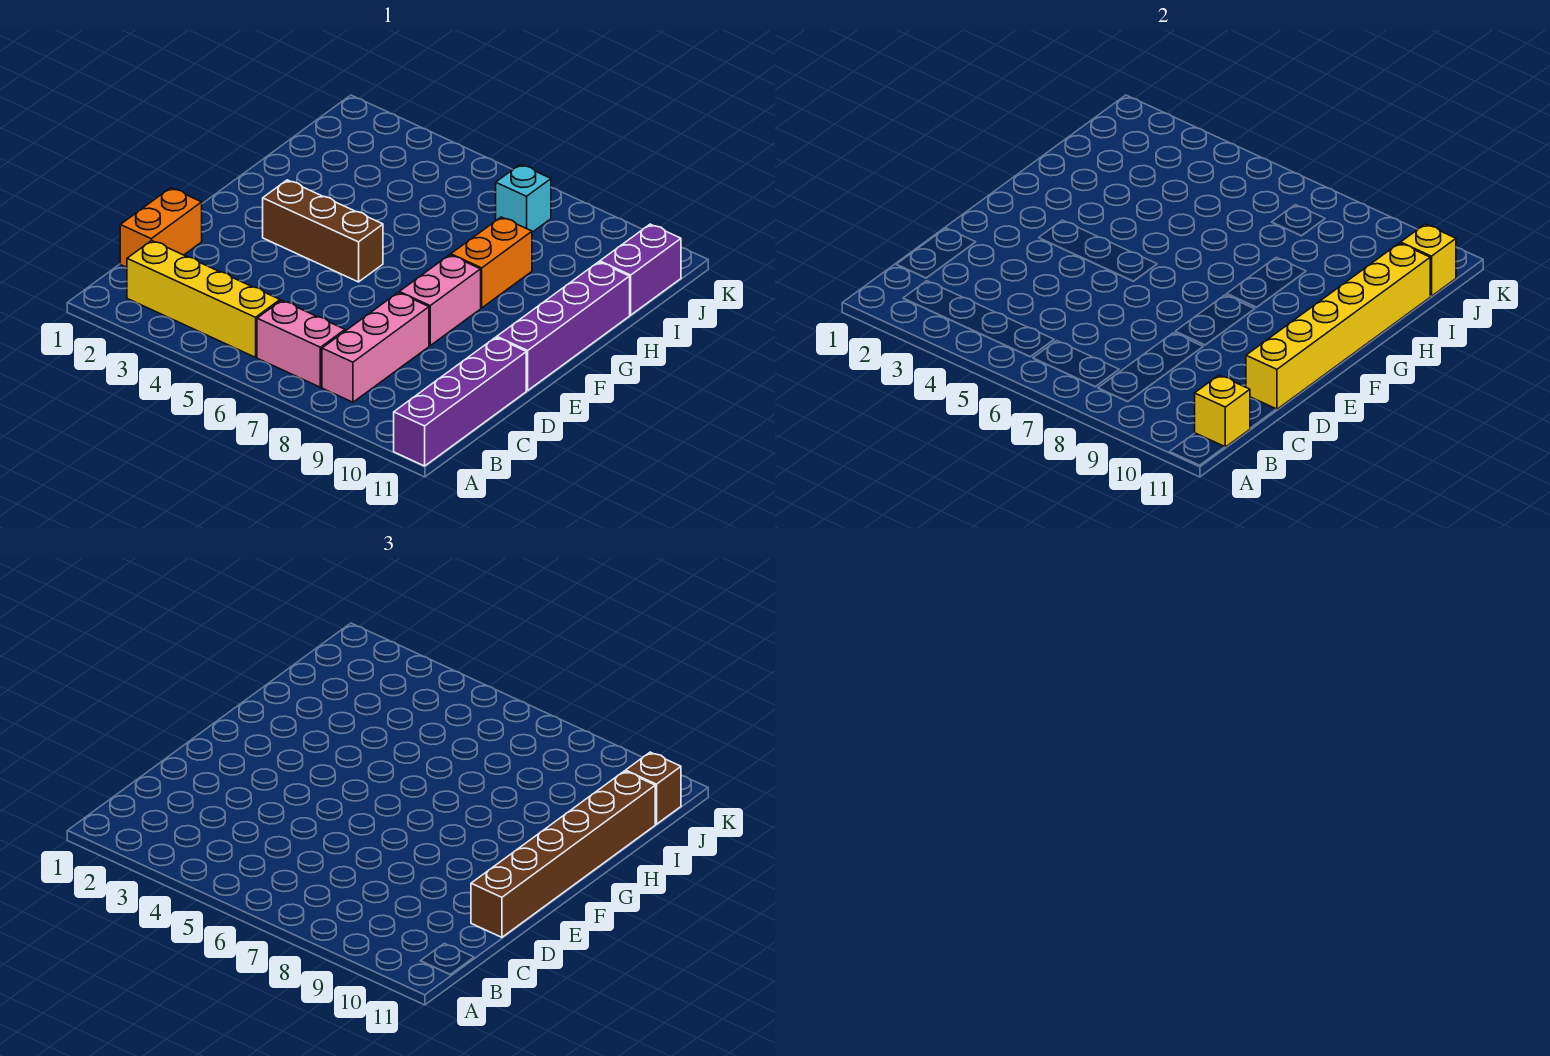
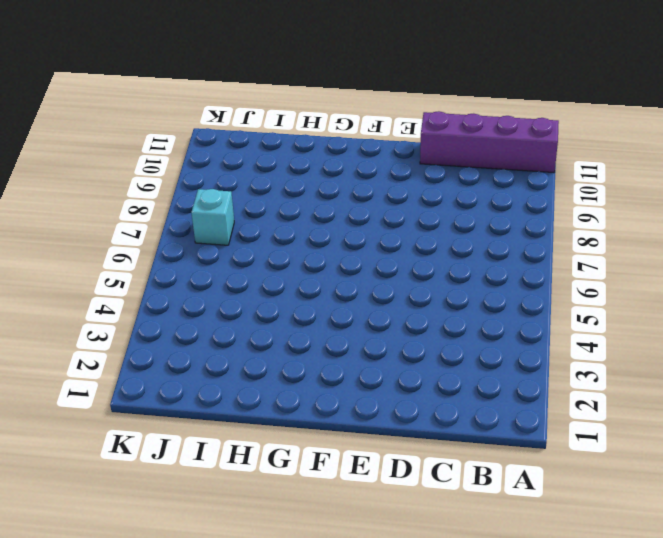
none -> yellow brick B2:B5 level 1
none -> pink brick B6:B7 level 1
none -> pink brick B8:D8 level 1

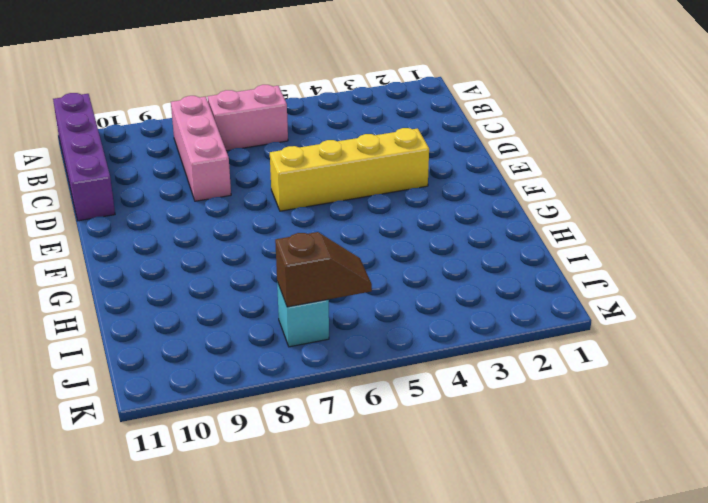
yellow brick E3:E6 level 1 -> yellow brick B2:B5 level 1
brown slope J6:J7 level 2 top 7 -> none
none -> orange brick C1:D1 level 1
none -> pink brick E8:F8 level 1
none -> purple brick E11:H11 level 1

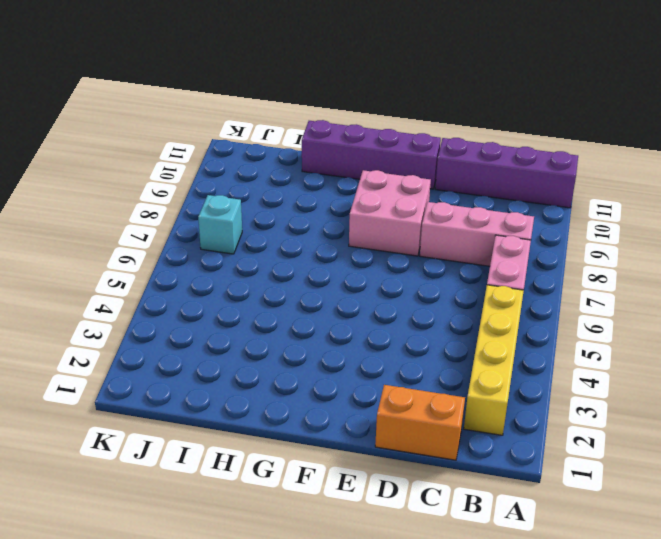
pink brick E8:F9 level 1 -> pink brick E8:F8 level 1
none -> brown brick F3:F5 level 1
none -> orange brick G8:H8 level 1
none -> purple brick I11:J11 level 1

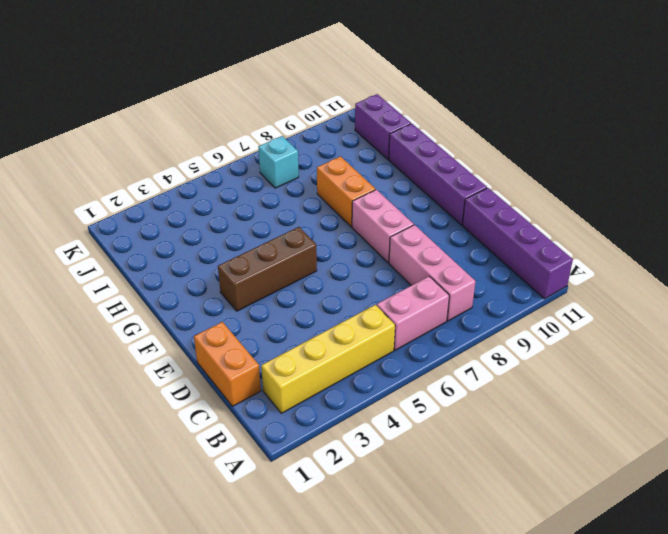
none -> yellow brick B11 level 2
none -> yellow brick D11:I11 level 2
none -> yellow brick J11 level 2

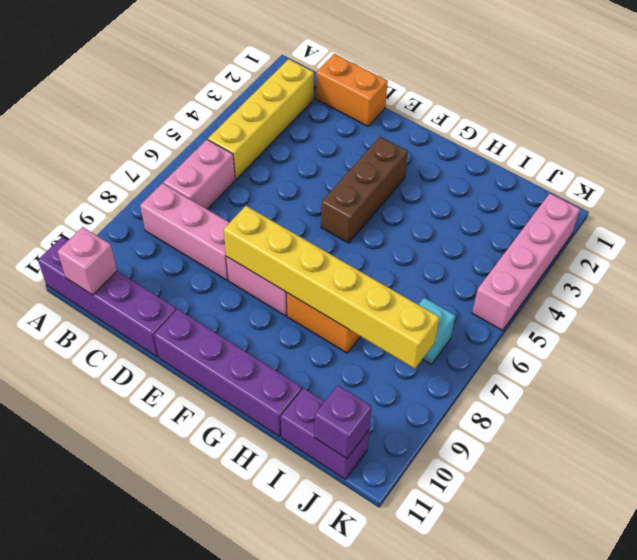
pink brick B11 level 2 -> yellow brick B11 level 2
yellow brick E8:J8 level 2 -> yellow brick D11:I11 level 2
purple brick J11 level 2 -> yellow brick J11 level 2
pink brick K2:K5 level 1 -> none
none -> brown brick D11:I11 level 3
none -> brown brick J11 level 3

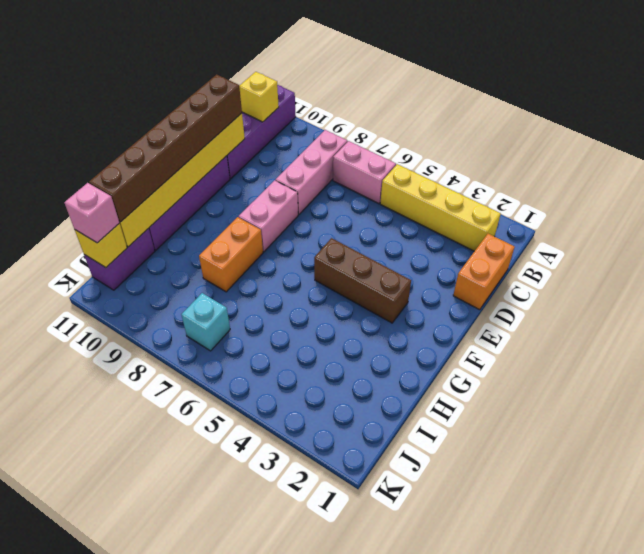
pink brick J11 level 3 -> brown brick J11 level 3

